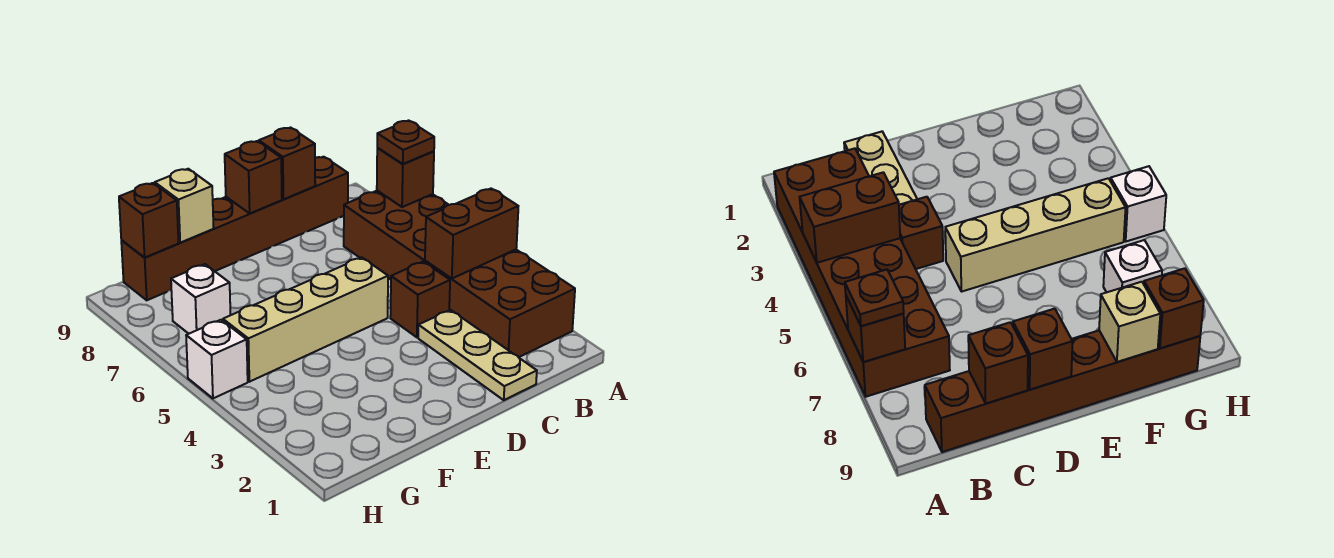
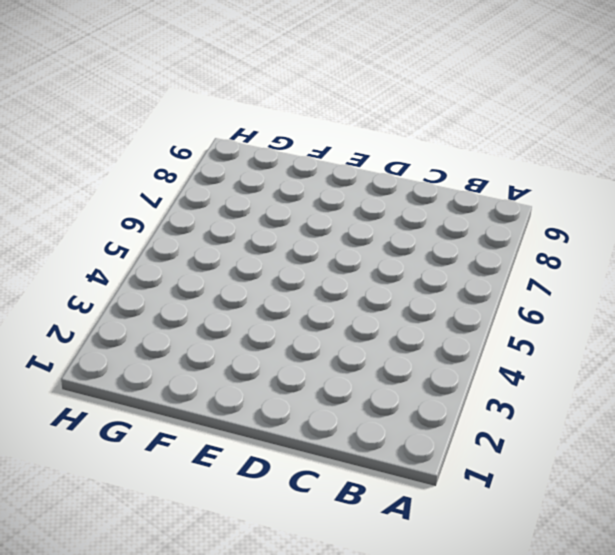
none -> brown brick A2:B7 level 1
none -> brown brick B9:G9 level 1
none -> tan plate C1:C3 level 1

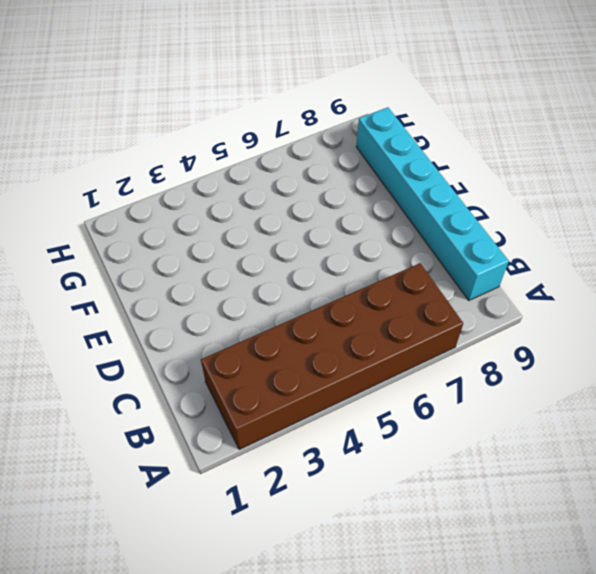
cyan brick B9:G9 level 1 -> brown brick B9:G9 level 1
none -> tan plate C1:C3 level 1
none -> brown brick C4 level 1
none -> tan brick D5:G5 level 1

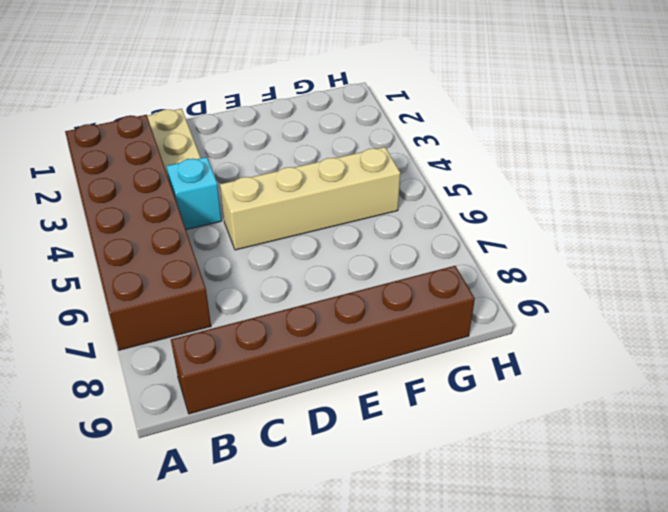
cyan brick C4 level 1 -> brown brick C4 level 1
none -> white brick G7 level 1
none -> white brick H5 level 1
none -> brown brick A4:B4 level 2

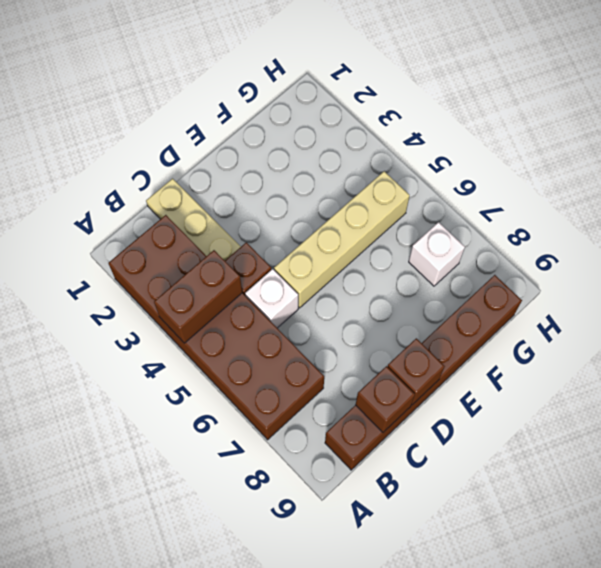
white brick C5 level 1 -> white brick H5 level 1
none -> brown brick A7 level 2
none -> tan brick F9 level 2
none -> brown brick G9 level 2

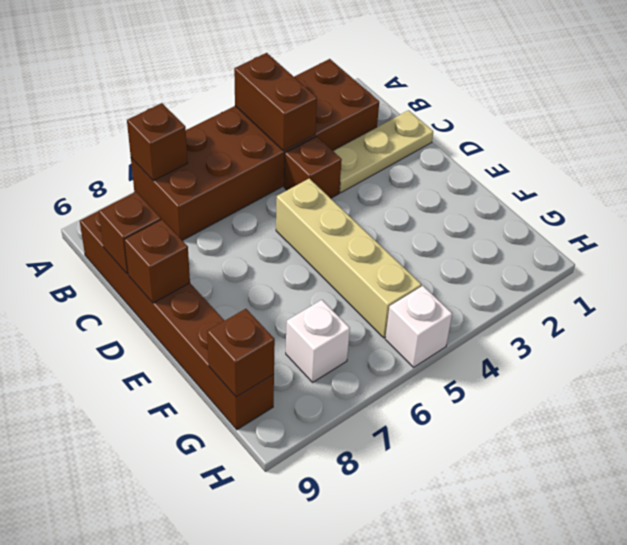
none -> tan brick F9 level 2
none -> brown plate A7 level 3

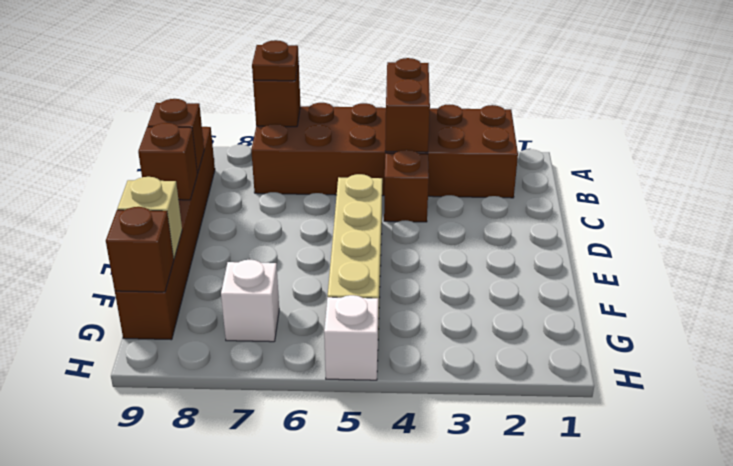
none -> tan plate C1:C3 level 1

